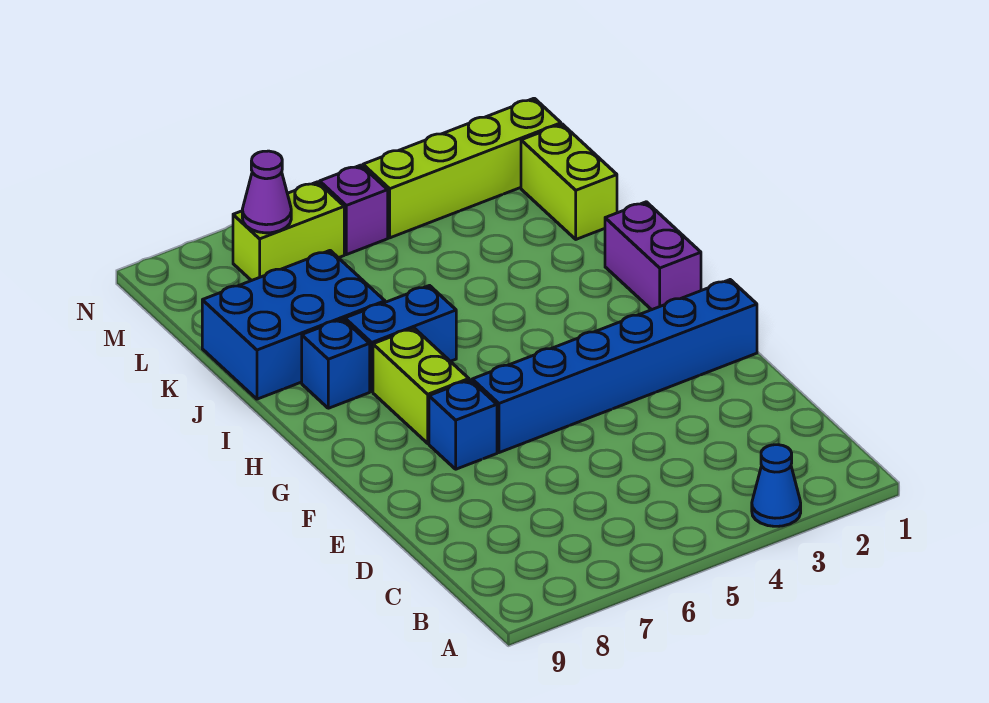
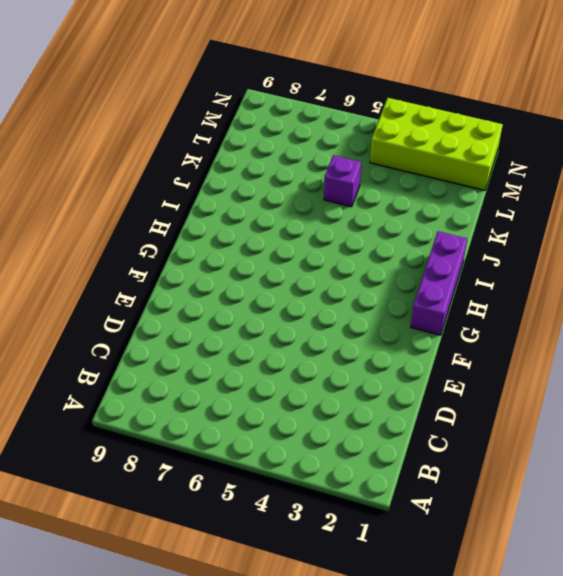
purple brick G1:I1 level 1 -> purple brick H1:I1 level 1
purple brick K5 level 1 -> purple brick M5 level 1
lime brick M1:N4 level 1 -> lime brick M1:M4 level 1
none -> blue cone A3 level 1
none -> blue brick F1:F6 level 1
none -> blue brick F7 level 1

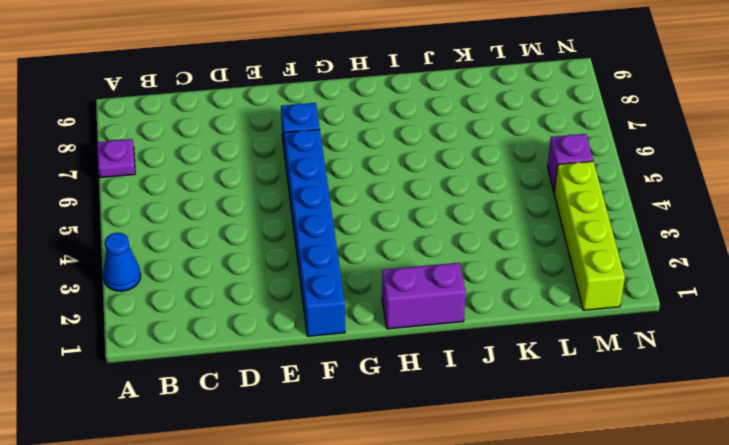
purple plate A7 level 1 -> none
none -> lime brick G7:H7 level 1
none -> blue brick I6:I7 level 1
none -> blue brick I8 level 1

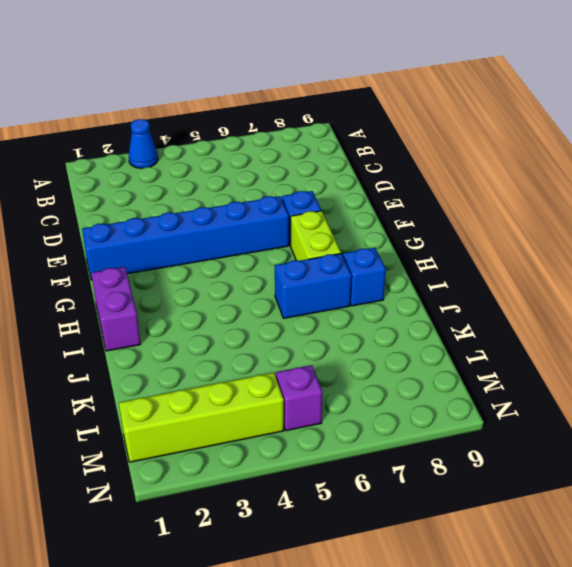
none -> blue brick J7:K9 level 1
none -> lime brick K1:L1 level 1
none -> lime brick M6:M7 level 1

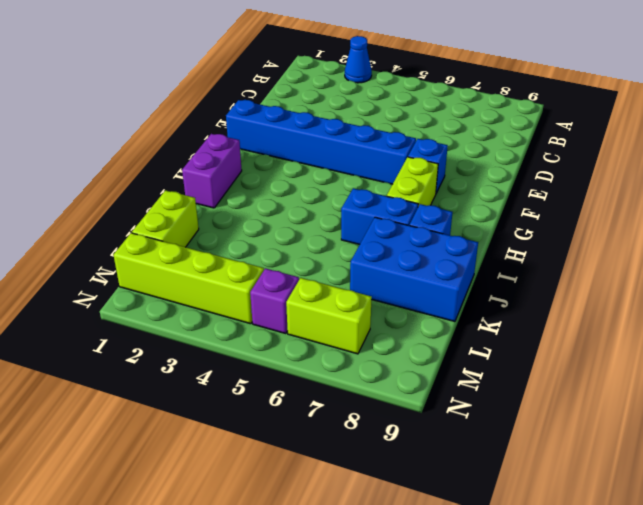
none -> purple cone M7 level 2

